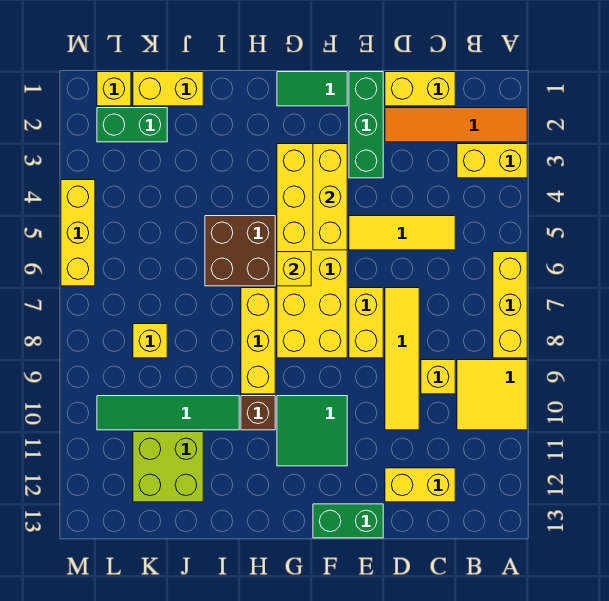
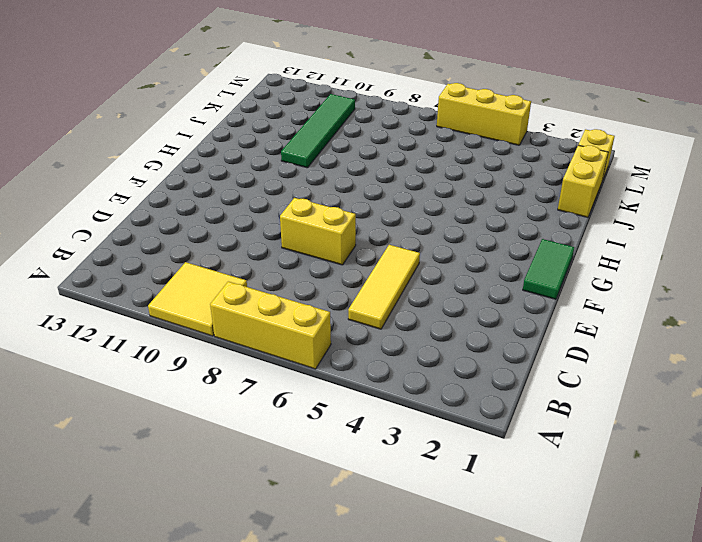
none -> orange tile A2:D2 level 1
none -> yellow brick A3:B3 level 1
none -> yellow brick C1:D1 level 1

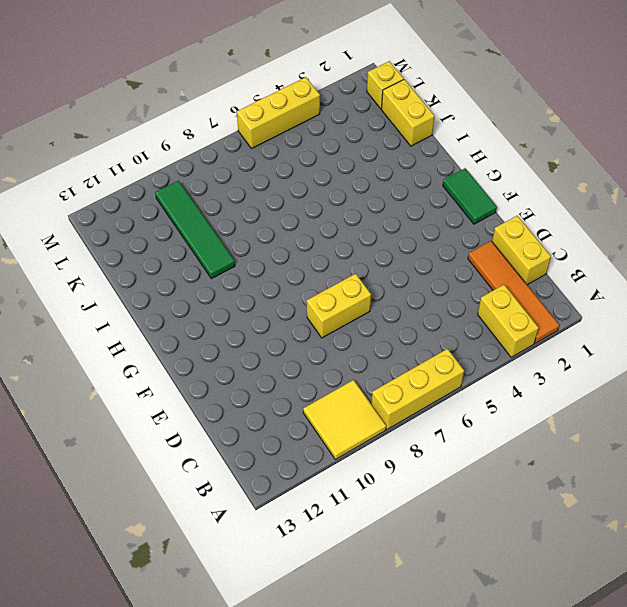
none -> yellow tile C5:E5 level 1
none -> yellow brick C9 level 1
none -> yellow brick C12:D12 level 1

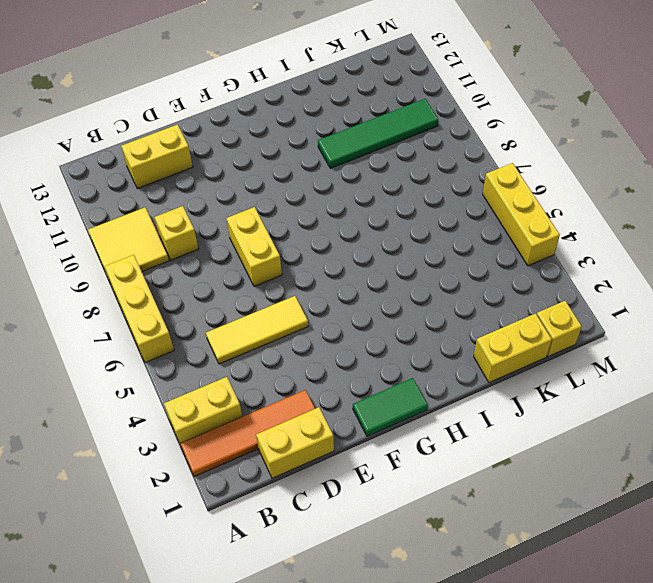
none -> yellow tile D7:D10 level 1
none -> green brick E1:E3 level 1
none -> green brick E13:F13 level 1

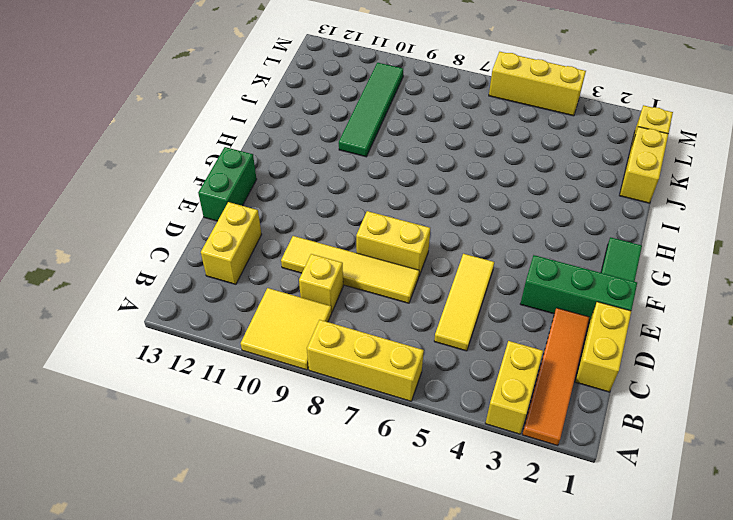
none -> yellow brick F3:G8 level 1
none -> green tile F10:G11 level 1
none -> brown brick H5:I6 level 1

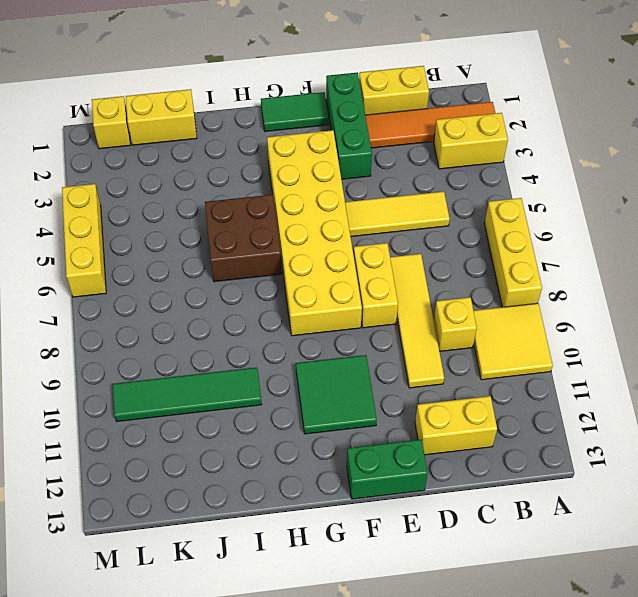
none -> yellow brick H7:H9 level 1
none -> brown brick H10 level 1
none -> lime brick J11:K12 level 1

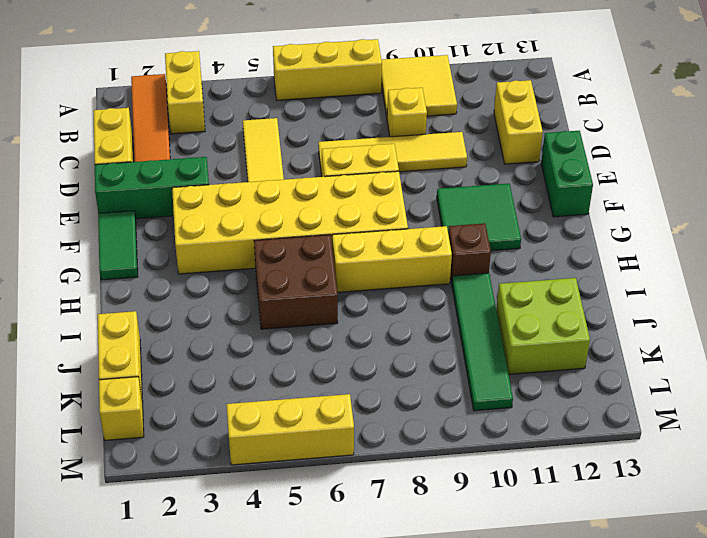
none -> green brick K2:L2 level 1
none -> yellow brick K8 level 1
none -> yellow brick F3:F5 level 2

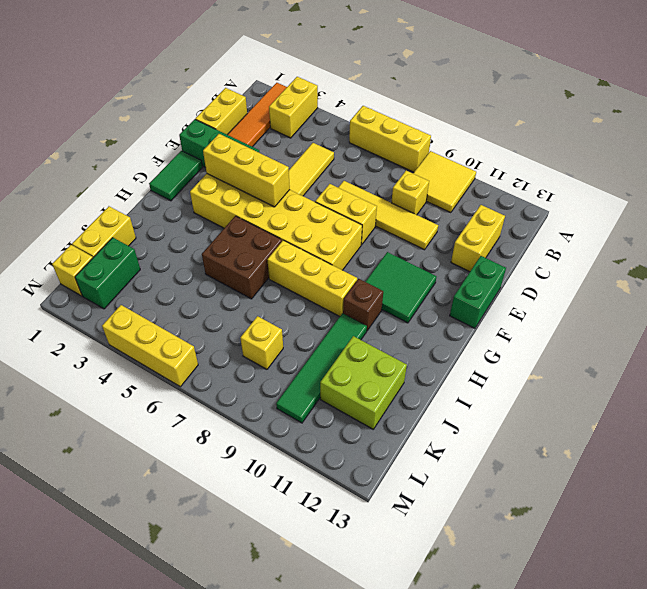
none -> yellow brick G6 level 2

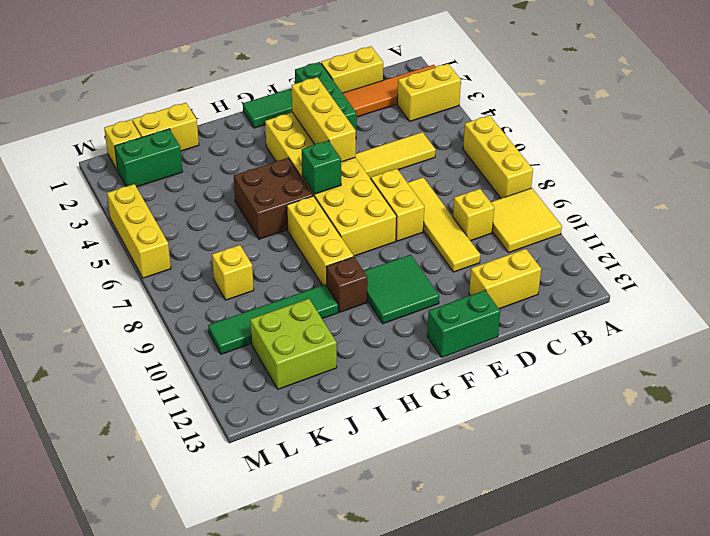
green brick G6 level 2 -> yellow brick G6 level 2

